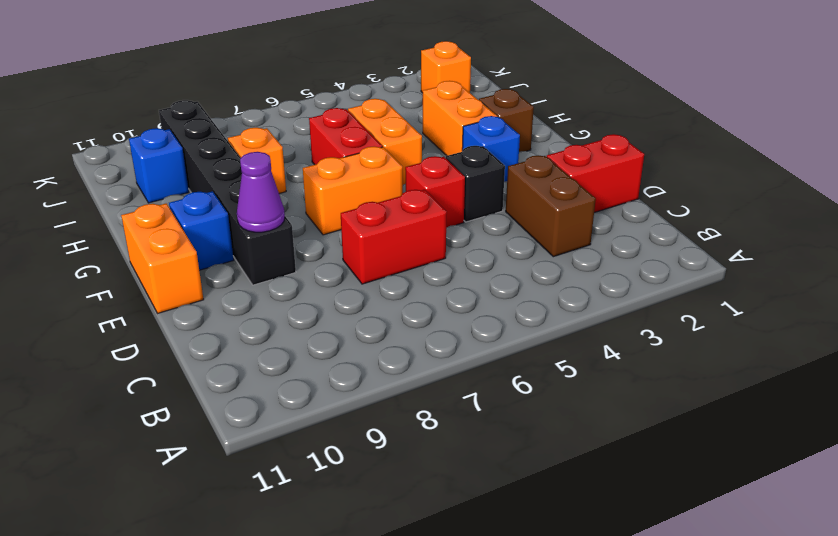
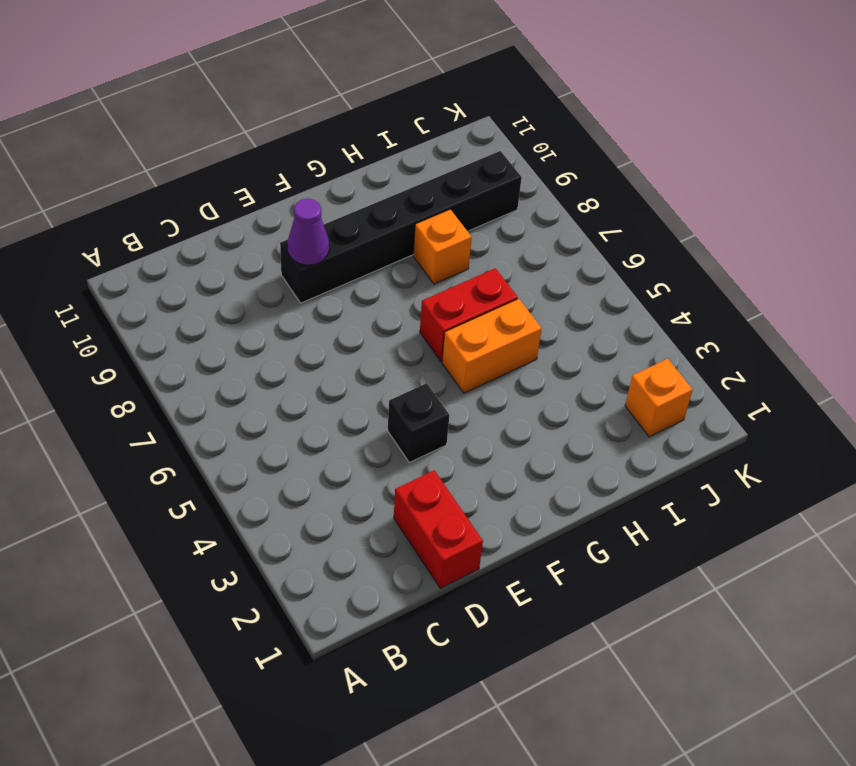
none -> brown brick C3:D3 level 1
none -> red brick D6:D7 level 1
none -> red brick E5 level 1

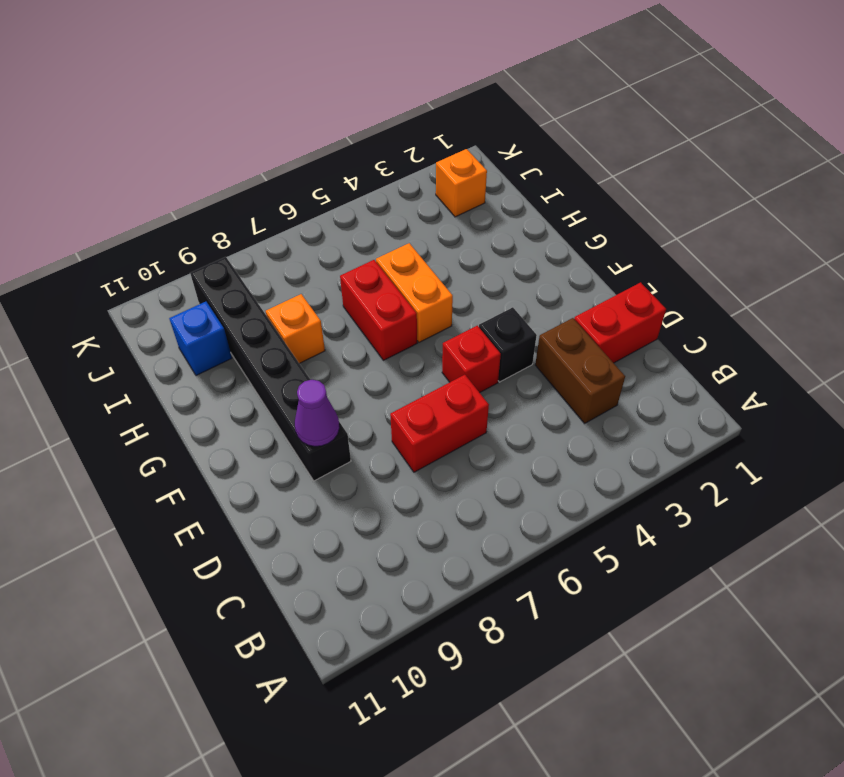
none -> orange brick E11:F11 level 1
none -> blue brick F3 level 1
none -> orange brick F6:F7 level 1

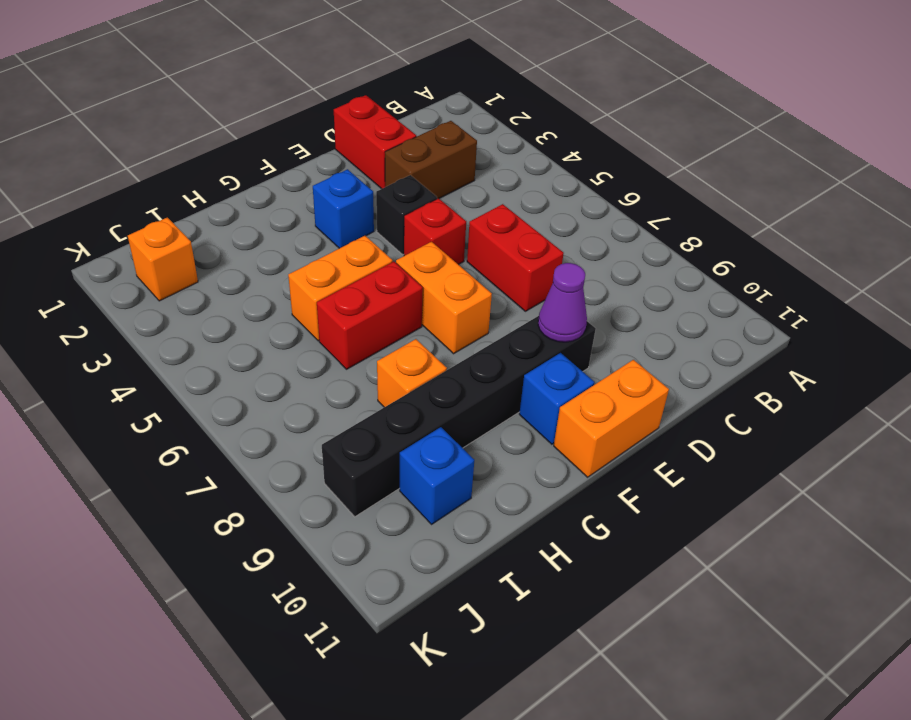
none -> brown brick G2 level 1
none -> orange brick G3:H3 level 1

